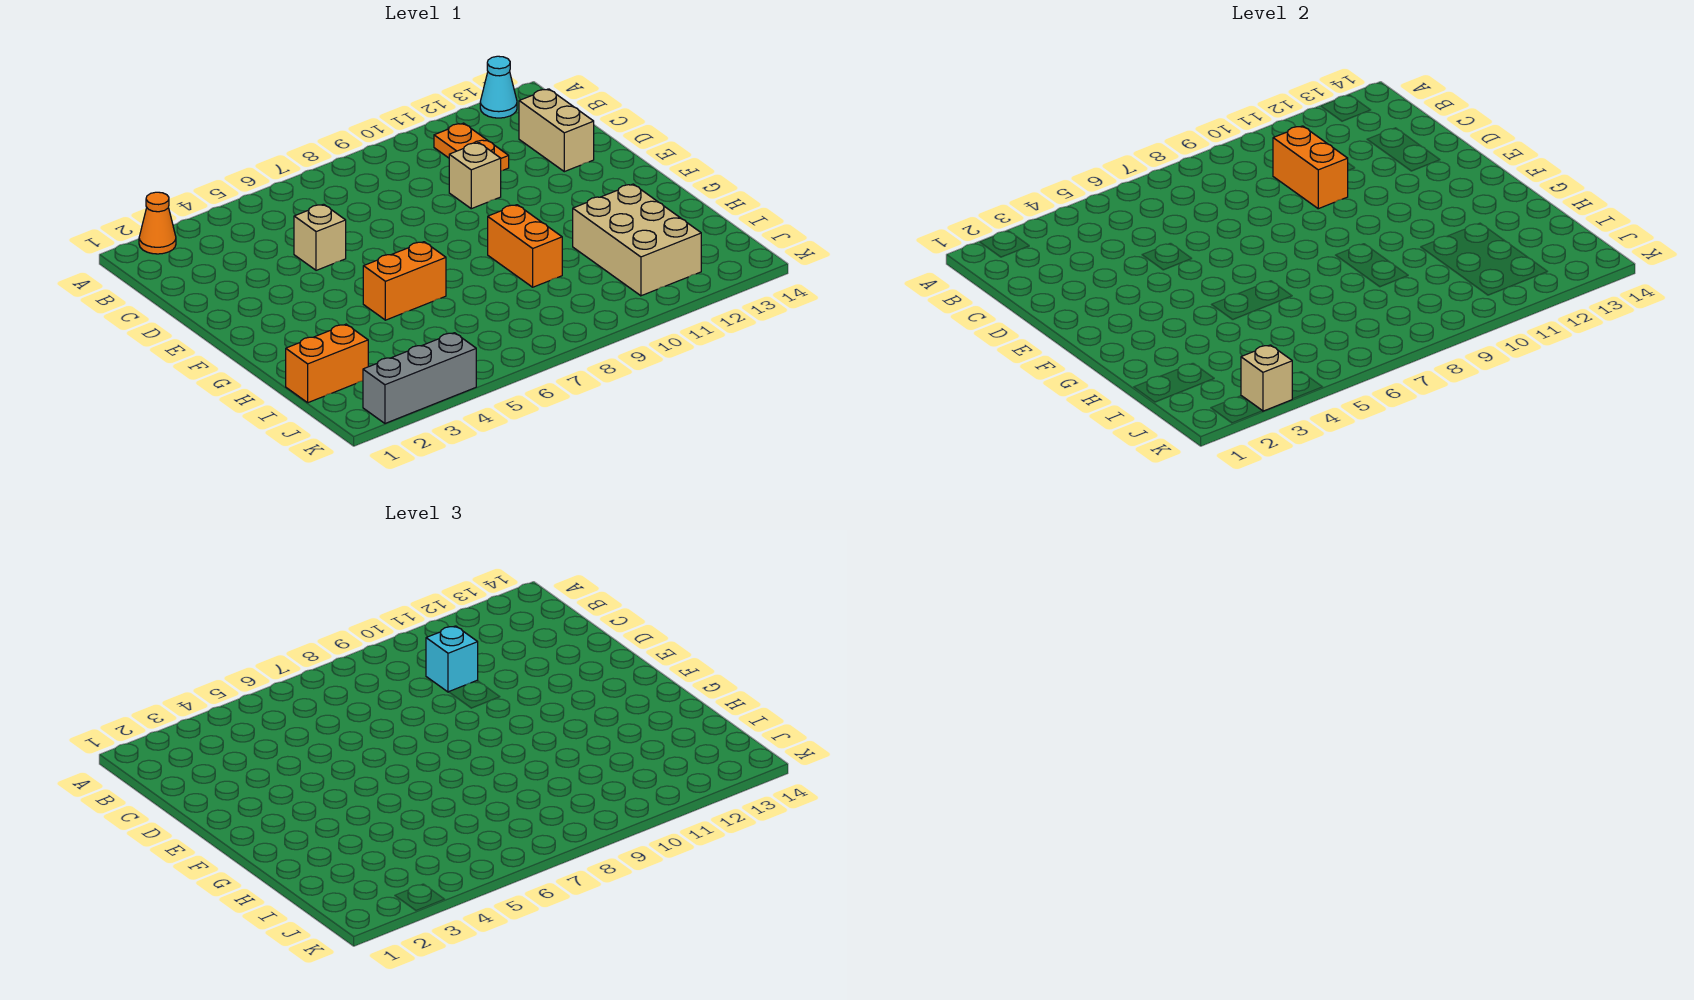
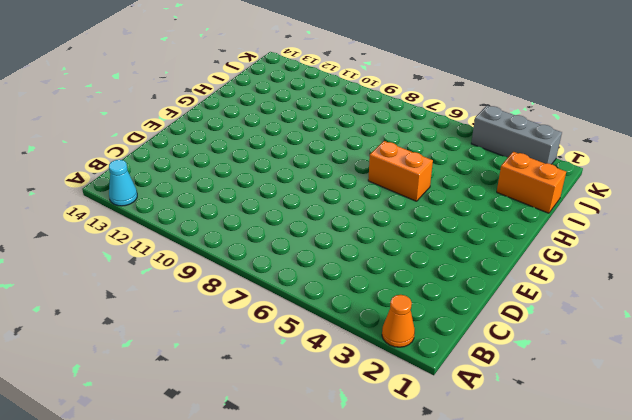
none -> orange plate B11:C11 level 1
none -> tan brick C13:D13 level 1
none -> tan brick D5 level 1

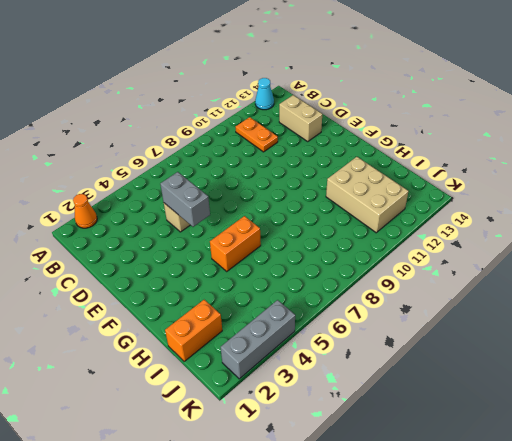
grey brick D5:E5 level 2 -> none
none -> tan brick D10 level 1
none -> orange brick G9:H9 level 1
none -> orange brick C10:D10 level 2

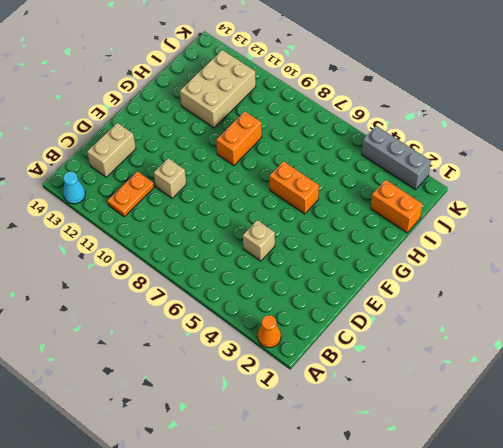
none -> orange brick C10:D10 level 2
none -> tan brick K3 level 2
none -> cyan brick C10 level 3

